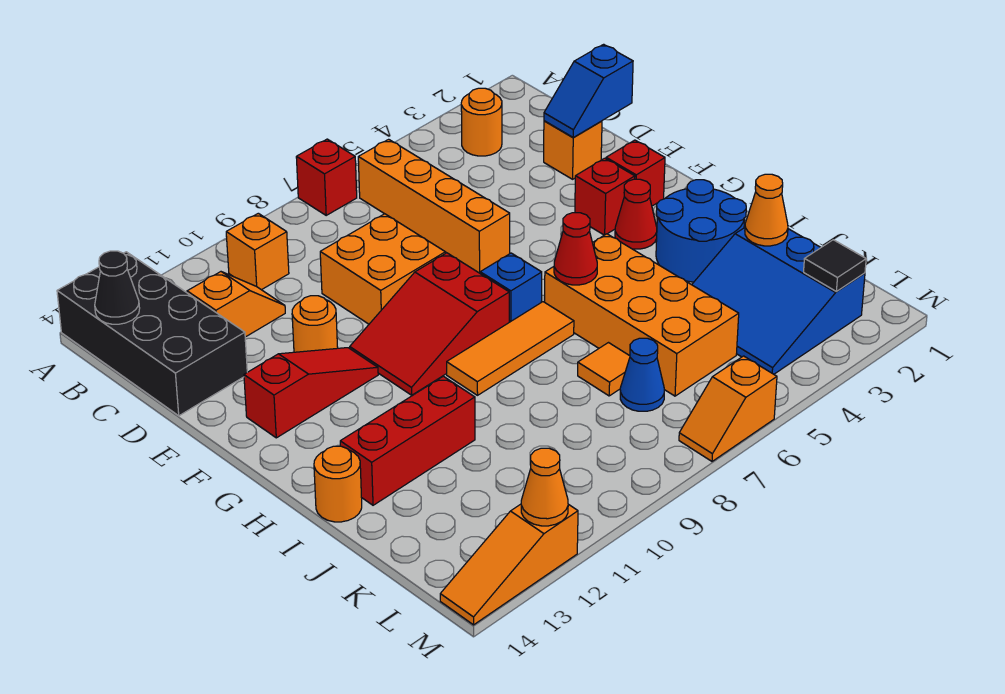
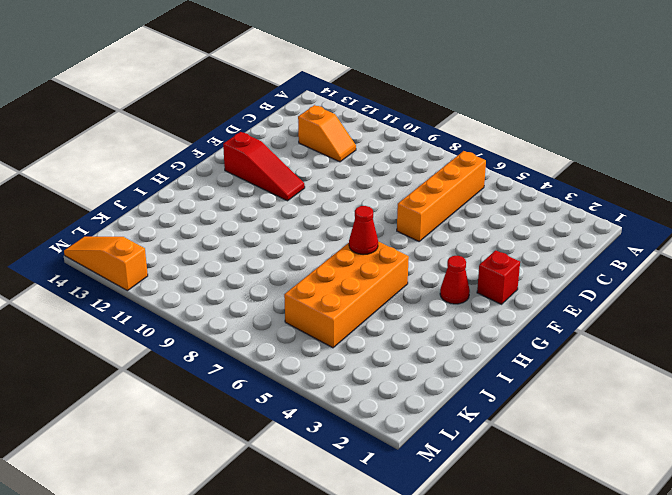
none -> red brick A7 level 1
none -> black brick A13:D14 level 1
none -> orange round brick B3 level 1
none -> orange brick B10 level 1

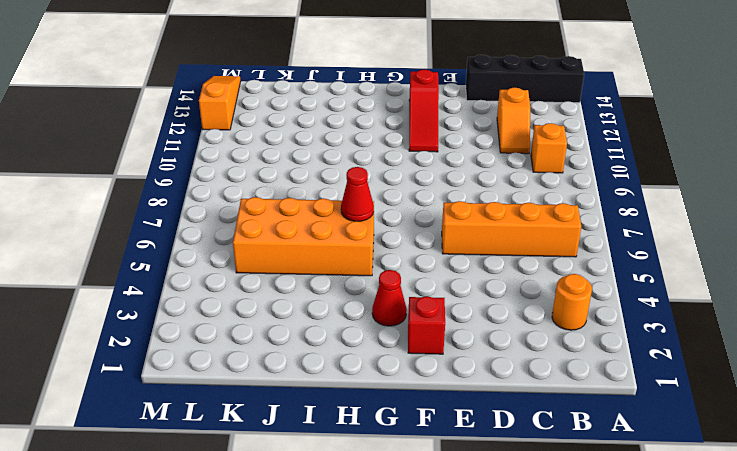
black brick A14:D14 level 1 -> black brick A13:D14 level 1
none -> red brick A7 level 1
none -> orange brick D2 level 1
none -> orange brick D8:E9 level 1
none -> orange round brick E11 level 1

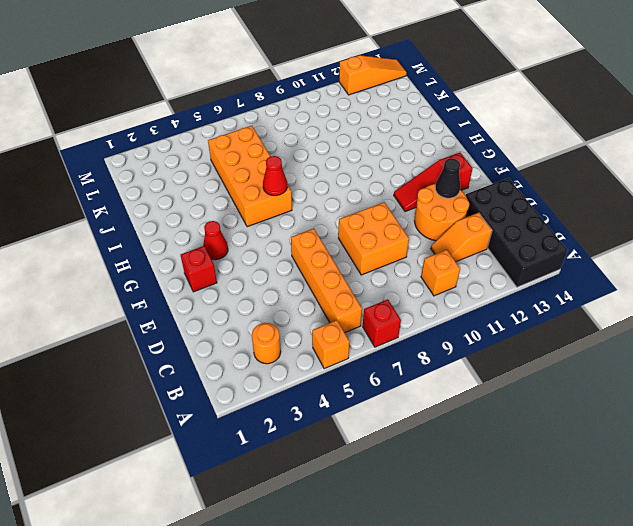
orange brick A5 level 1 -> orange brick D2 level 1
orange round brick D11:E12 level 1 -> orange round brick E11 level 1
black cone E12 level 2 -> black cone B14 level 2
none -> red brick F3 level 1
none -> red slope F8:G10 level 1 top 8
none -> blue brick G7 level 1
none -> blue round brick H2:I3 level 1

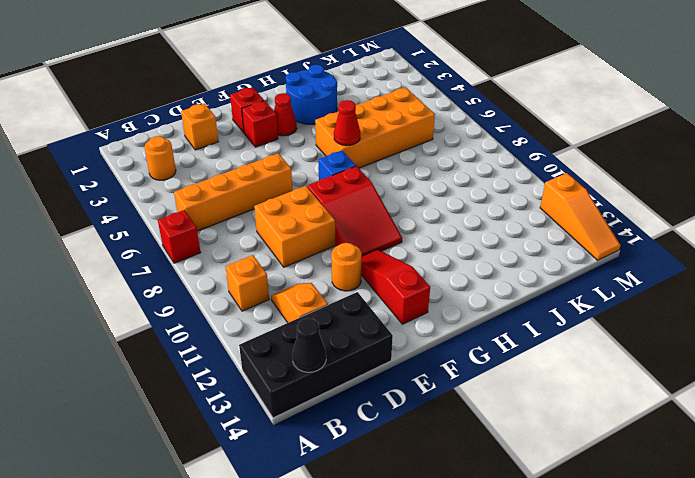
none -> orange tile H7:H9 level 1
none -> red brick I11:I13 level 1
none -> orange round brick I14 level 1
none -> blue slope J2:L4 level 1 top 2

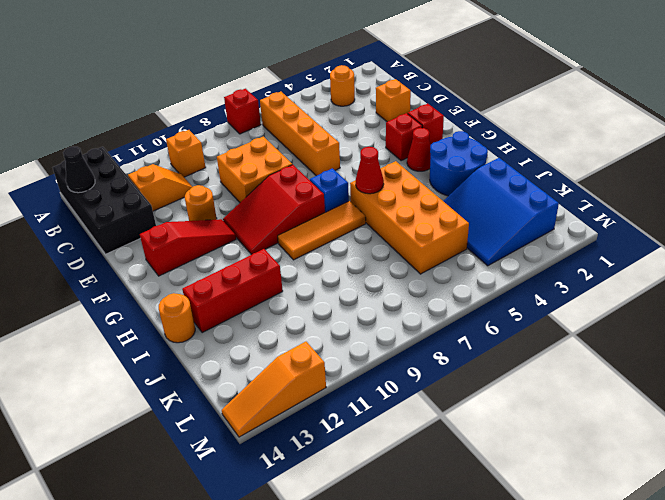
none -> orange tile J7 level 1
none -> blue cone K7 level 1
none -> orange slope M6:M7 level 1 top 6
none -> blue slope D1:D2 level 2 top 1

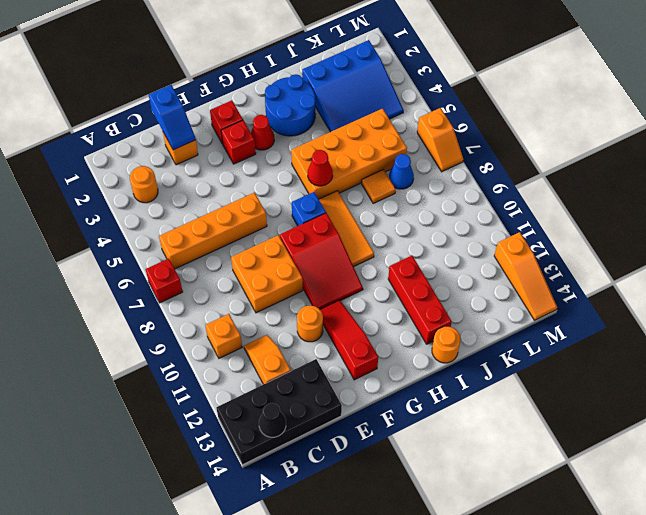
none -> orange cone J2 level 2
none -> black tile L2 level 2
none -> orange cone M12 level 2

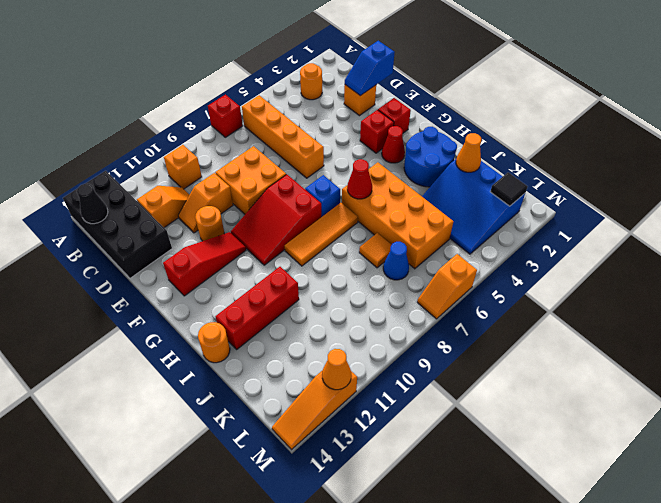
orange slope D10:D11 level 1 top 10 -> none

